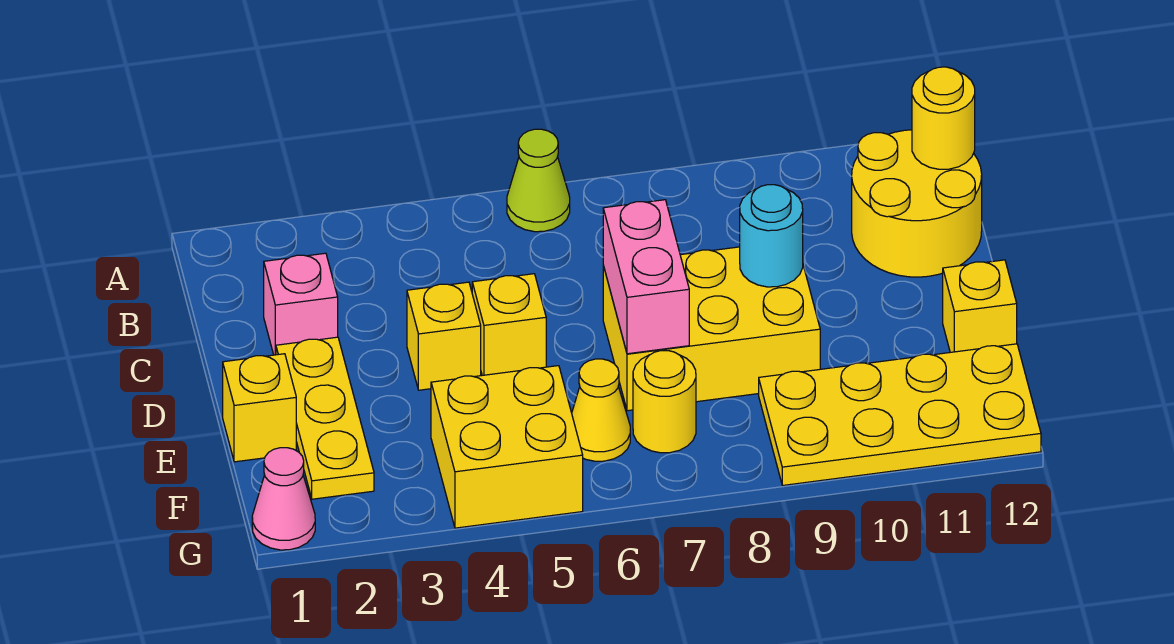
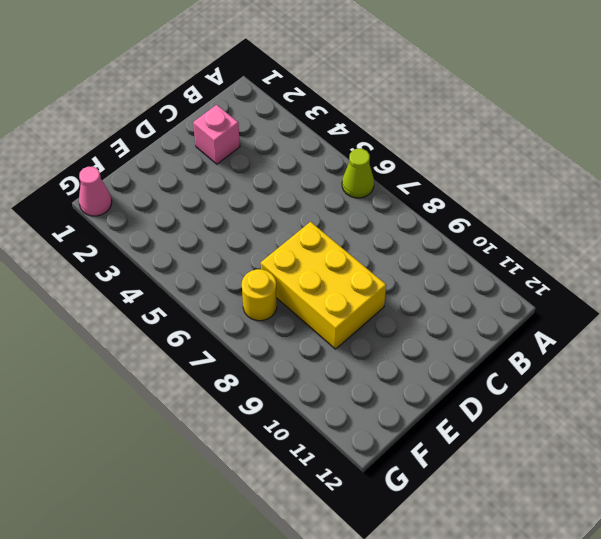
none -> yellow round brick B11:C12 level 1
none -> yellow plate D2:F2 level 1
none -> yellow brick D4 level 1

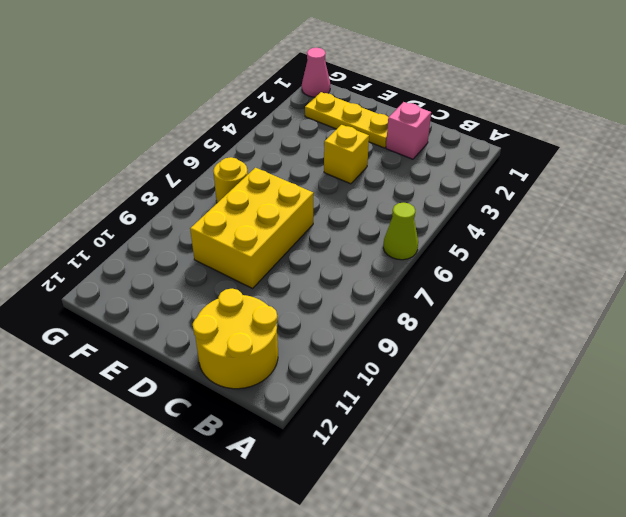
none -> yellow brick D5 level 1
none -> yellow brick E1 level 1
none -> yellow brick E12 level 1

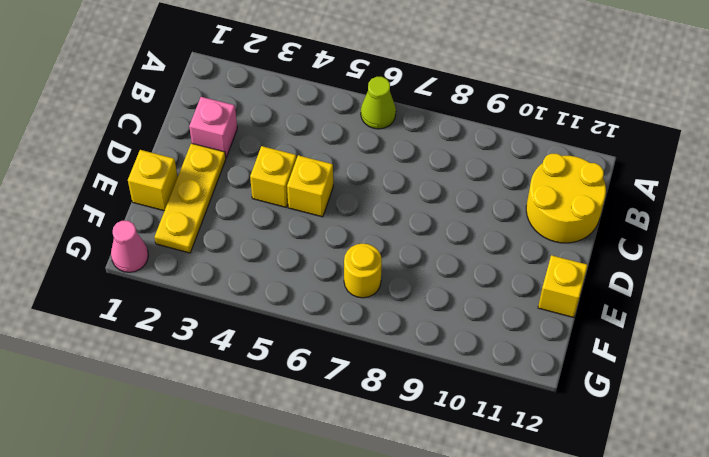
none -> yellow brick D7:E9 level 1
none -> yellow brick F4:G5 level 1
none -> yellow cone F6 level 1

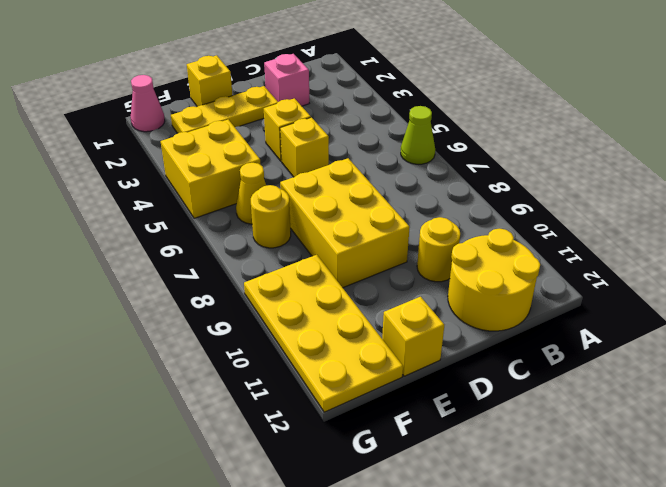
yellow round brick C10 level 1 -> yellow round brick B12 level 2
none -> pink brick D7:E7 level 2
none -> cyan round brick D9 level 2

